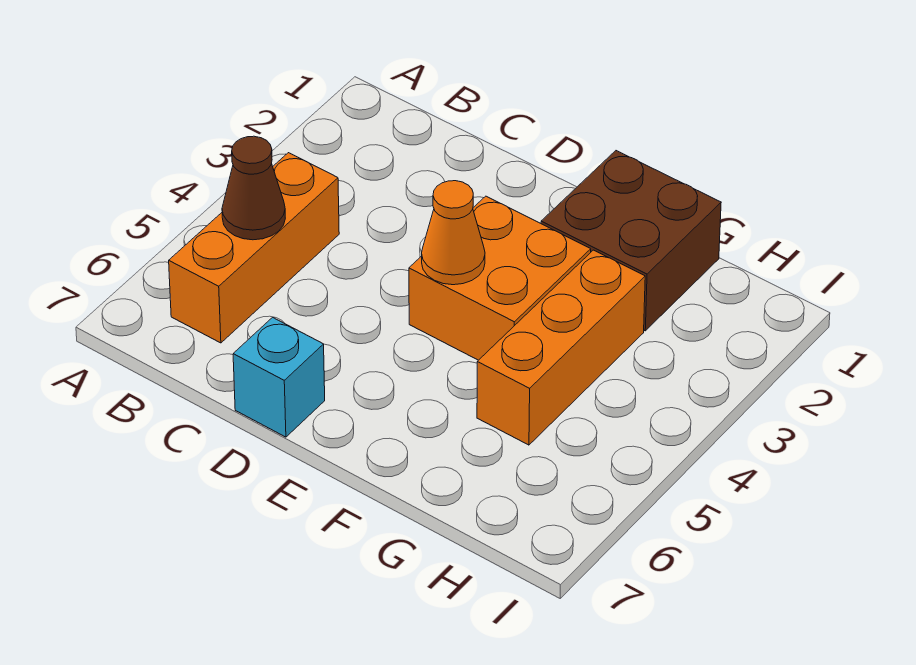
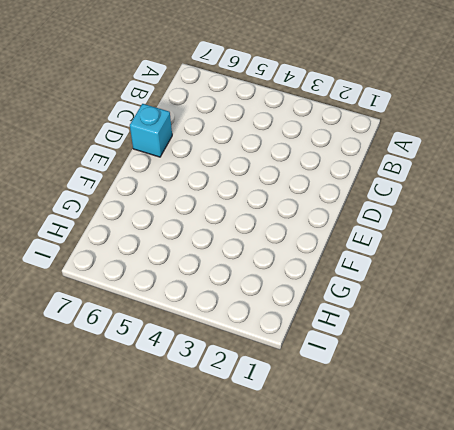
none -> orange brick B4:B6 level 1
none -> orange brick E3:F4 level 1

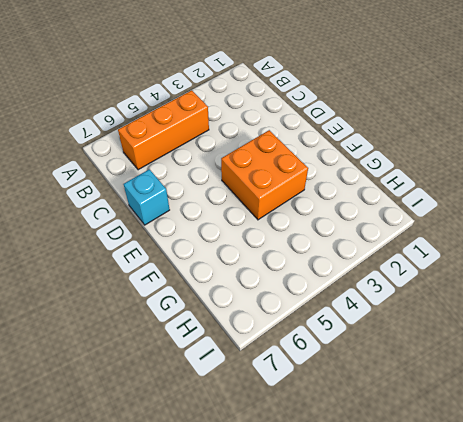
none -> brown brick F1:G2 level 1
none -> orange brick G3:G5 level 1

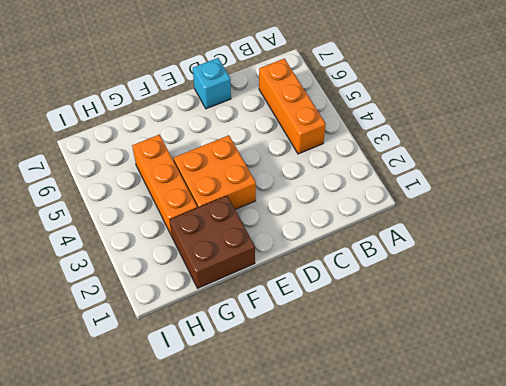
none -> brown cone B5 level 2
none -> orange cone E4 level 2

